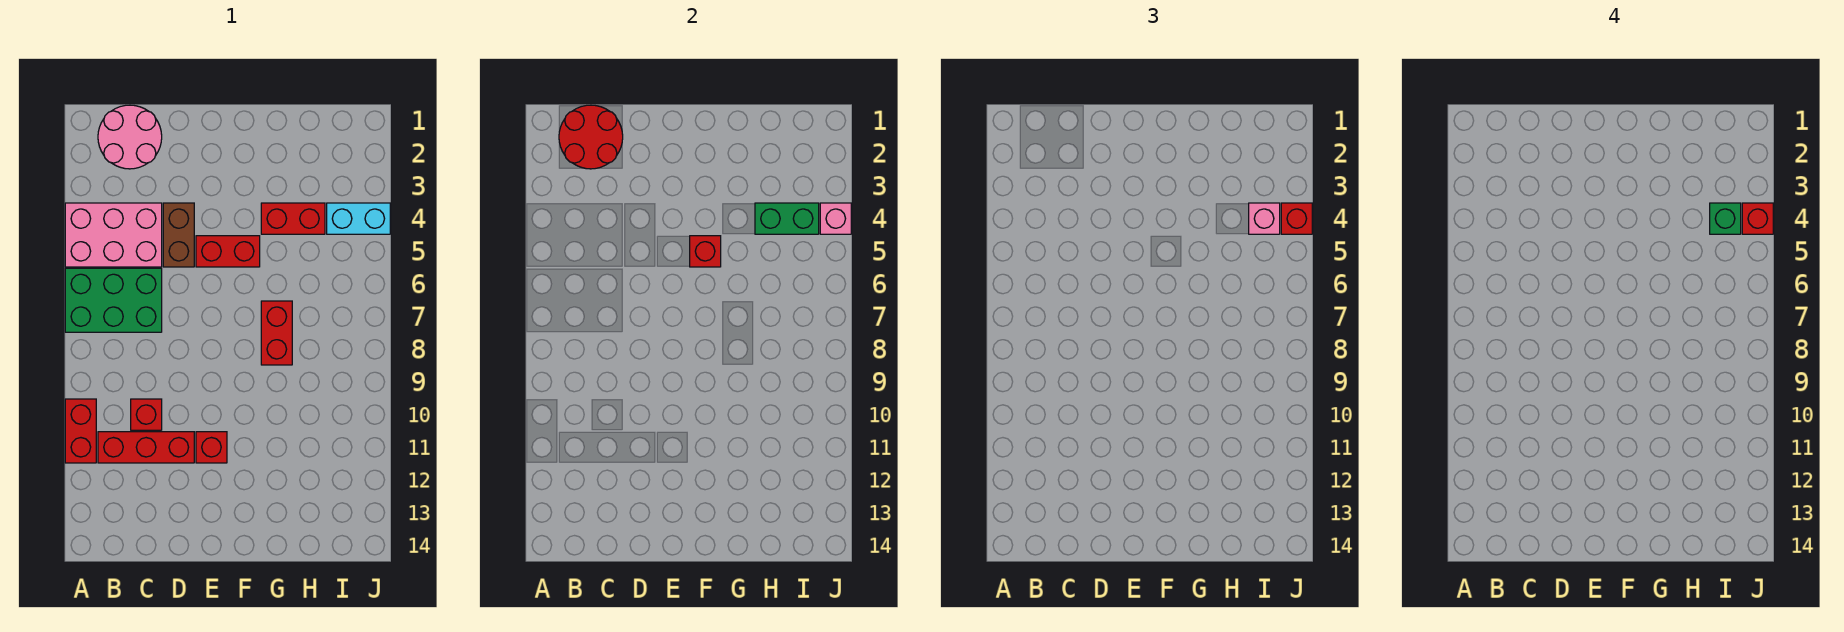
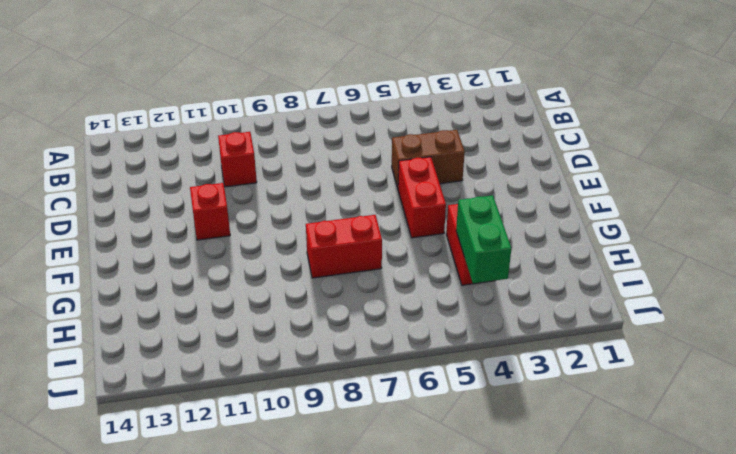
none -> pink brick A4:C5 level 1
none -> green brick A6:C7 level 1
none -> red brick A10:A11 level 1

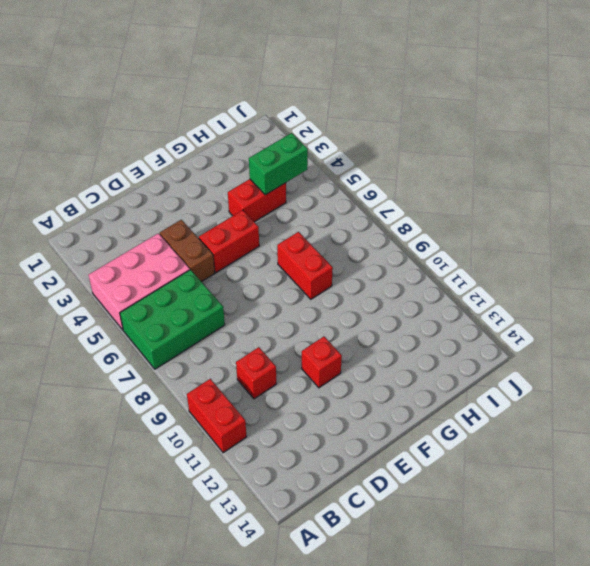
none -> pink round brick B1:C2 level 1
none -> red brick B11:D11 level 1
none -> cyan brick I4:J4 level 1

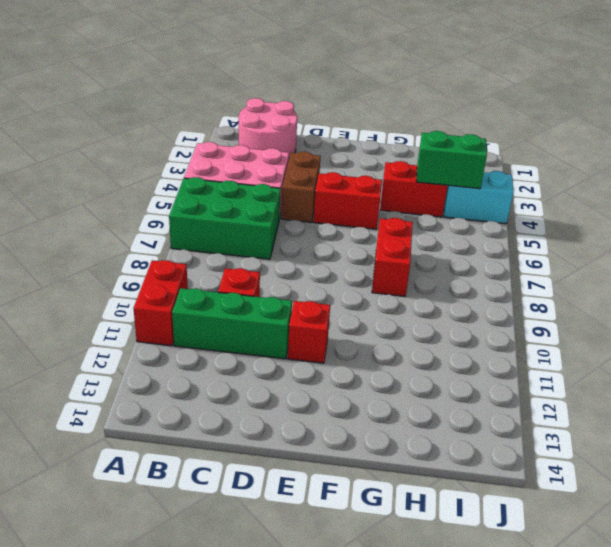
green brick B11:D11 level 1 -> red brick B11:D11 level 1
none -> red round brick B1:C2 level 2
none -> red brick F5 level 2
none -> pink brick J4 level 2

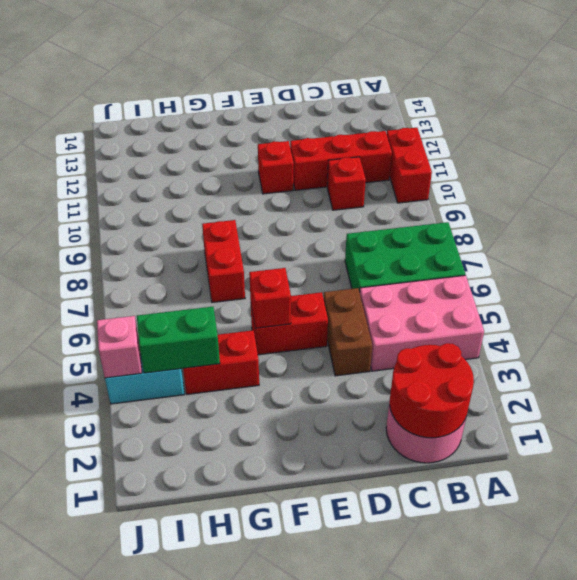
none -> pink brick I4 level 3
none -> red brick J4 level 3
none -> green brick I4 level 4

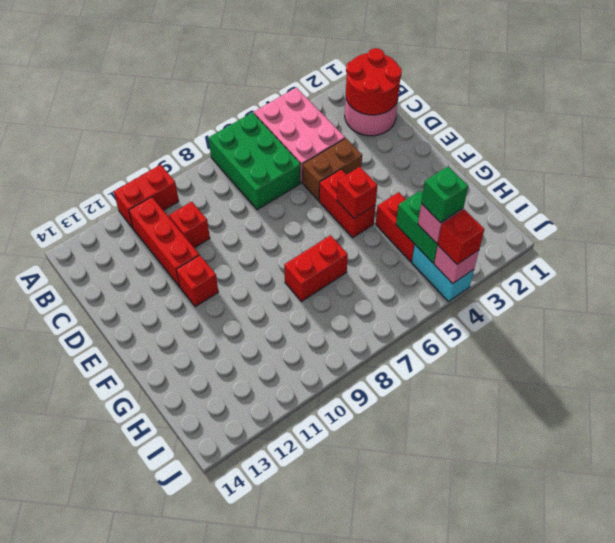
none -> red brick J4 level 4

